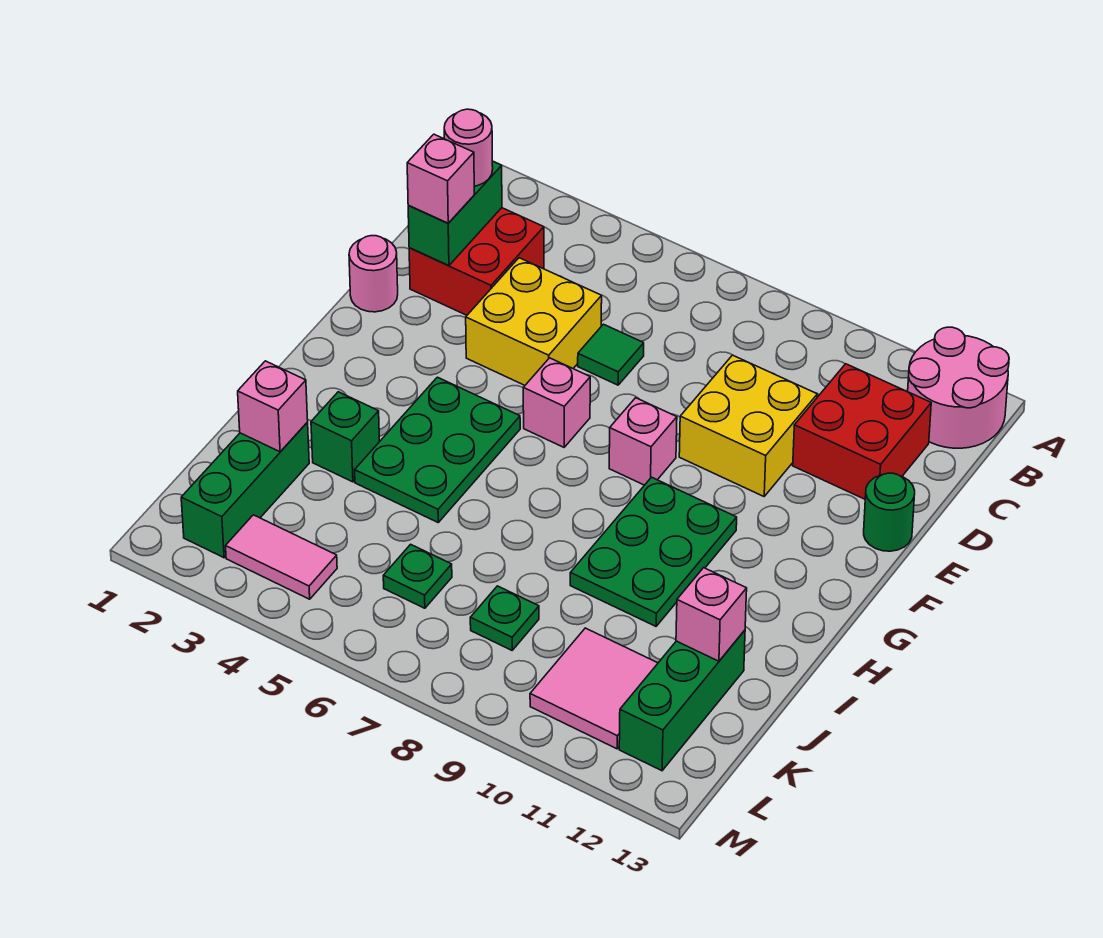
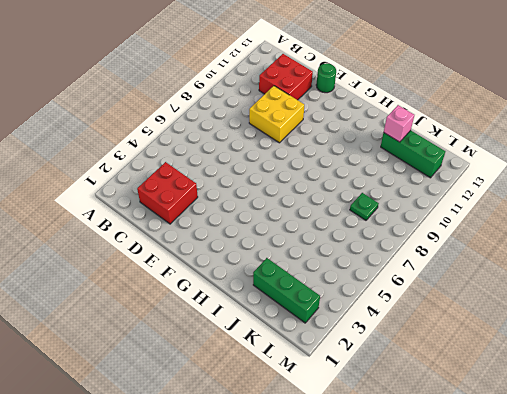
none -> pink round brick A12:B13 level 1
none -> yellow brick D4:E5 level 1
none -> green tile D6 level 1

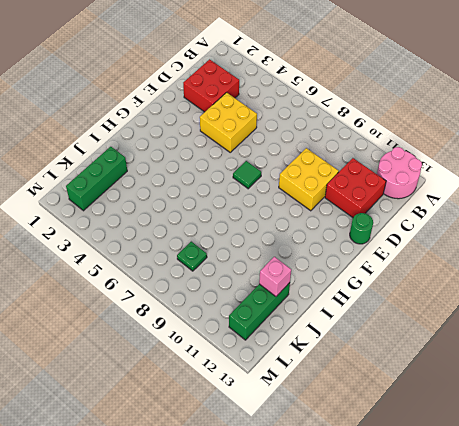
green tile F7 level 1 -> green tile D6 level 1
none -> pink round brick E1 level 1
none -> pink brick F6 level 1
none -> pink brick F8 level 1

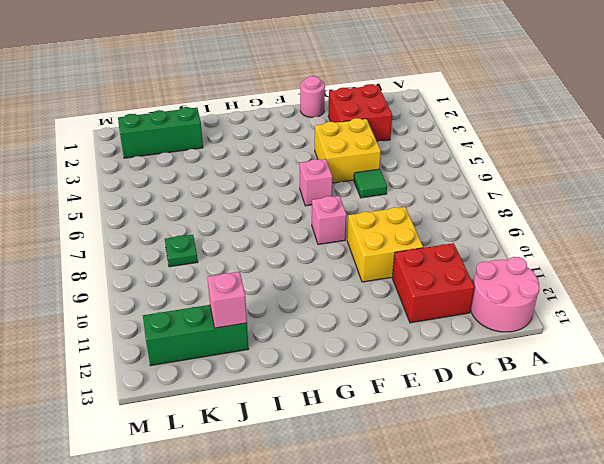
none -> green round brick E13 level 1
none -> green plate G4:I5 level 1
none -> green plate G9:I10 level 1

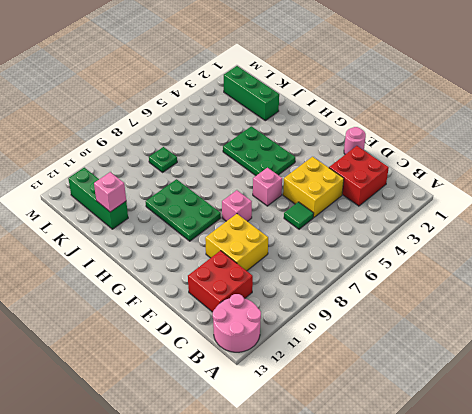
none -> green round brick E13 level 1
none -> green brick I3 level 1
none -> green plate K6 level 1

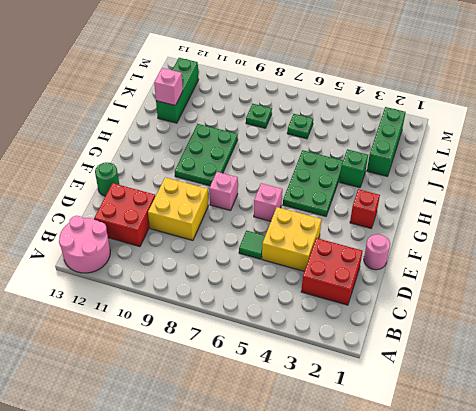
red brick G2 level 1 -> none
none -> pink tile K10:L11 level 1
none -> pink tile L3:L4 level 1
none -> green brick C2:D2 level 2

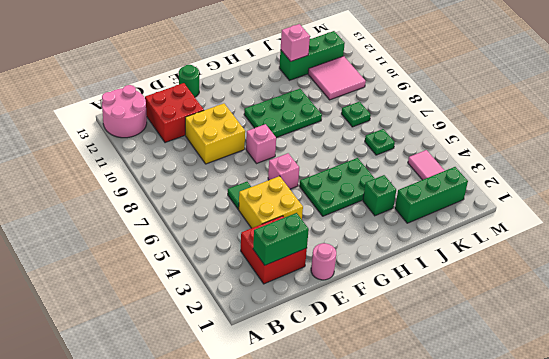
none -> pink brick J2 level 2
none -> pink round brick C2 level 3
none -> pink brick D2 level 3

